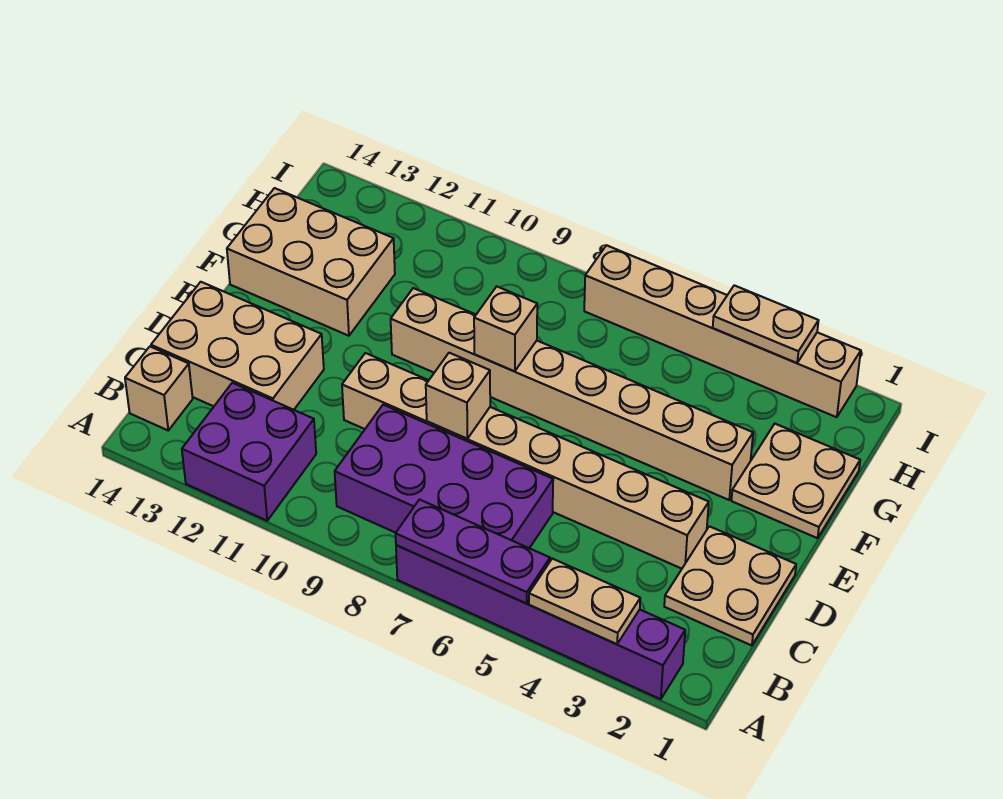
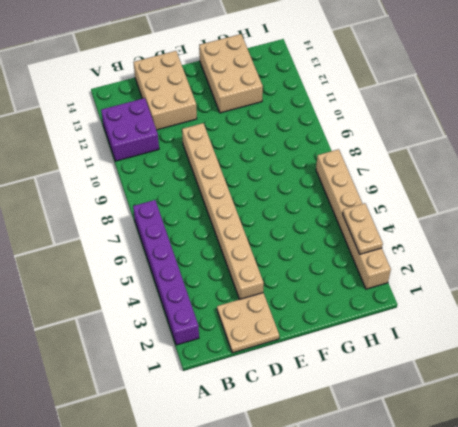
none -> purple brick B6:C9 level 1
none -> tan brick B14 level 1
none -> tan plate F1:G2 level 1

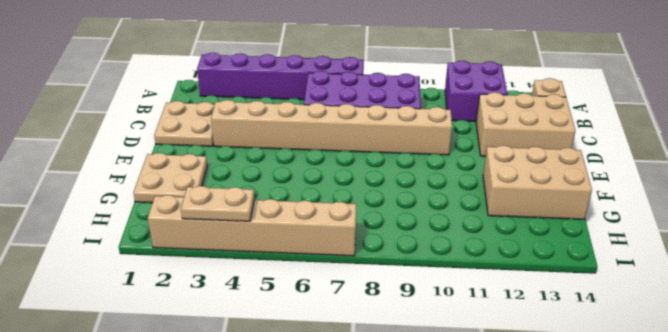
none -> tan brick F3:F10 level 1
none -> tan plate A3:A4 level 2
none -> purple plate A5:A7 level 2

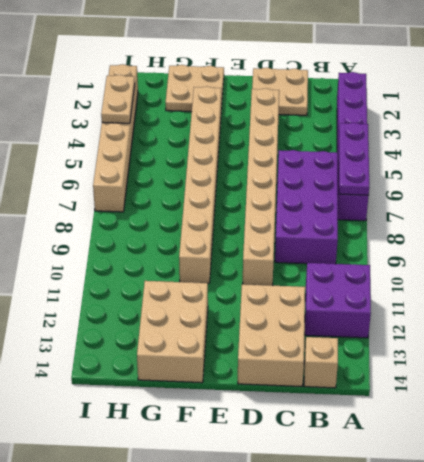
none -> tan plate A3:A4 level 2
none -> tan brick D8 level 2
none -> tan brick F8 level 2

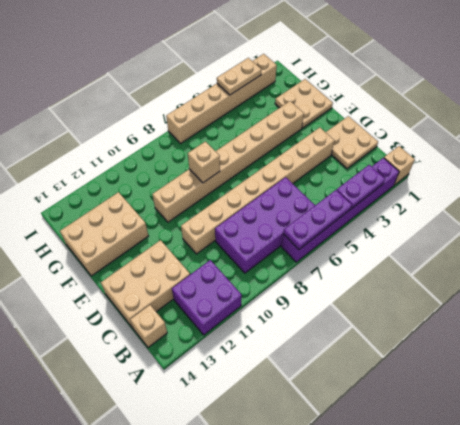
tan brick A1 level 1 -> tan brick D8 level 2
purple plate A3:A4 level 2 -> tan plate A3:A4 level 2

